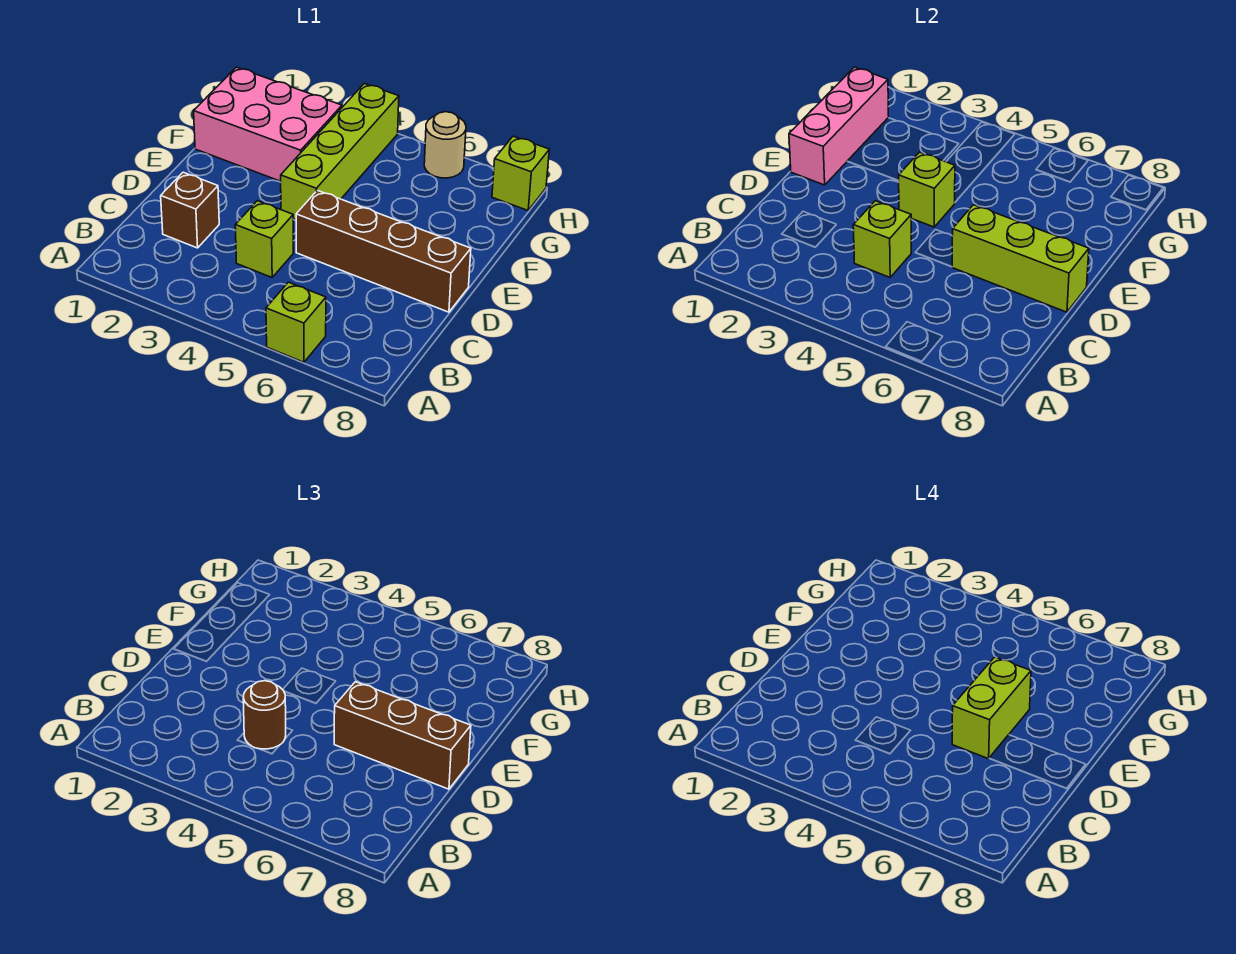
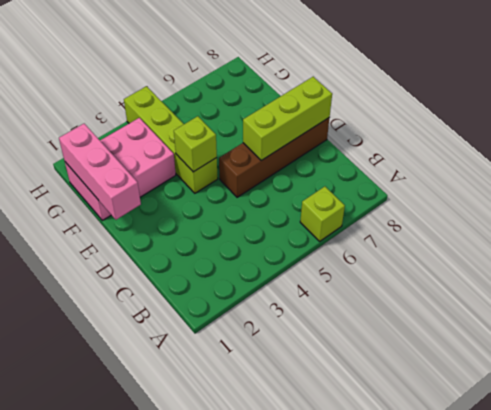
none -> brown brick C2 level 1
none -> lime brick C4 level 1
none -> tan round brick H6 level 1

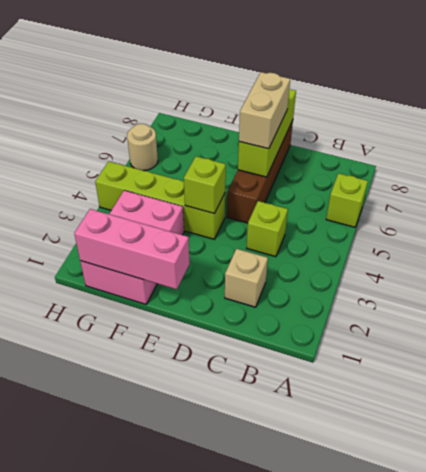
tan brick C2 level 1 -> brown brick C2 level 1
tan brick D6:D7 level 3 -> brown brick D6:D8 level 3
none -> lime brick H8 level 1
none -> lime brick C4 level 2
none -> brown round brick C4 level 3

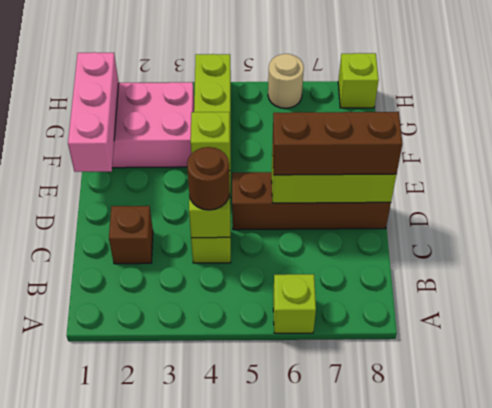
none -> lime brick D6:E6 level 4

